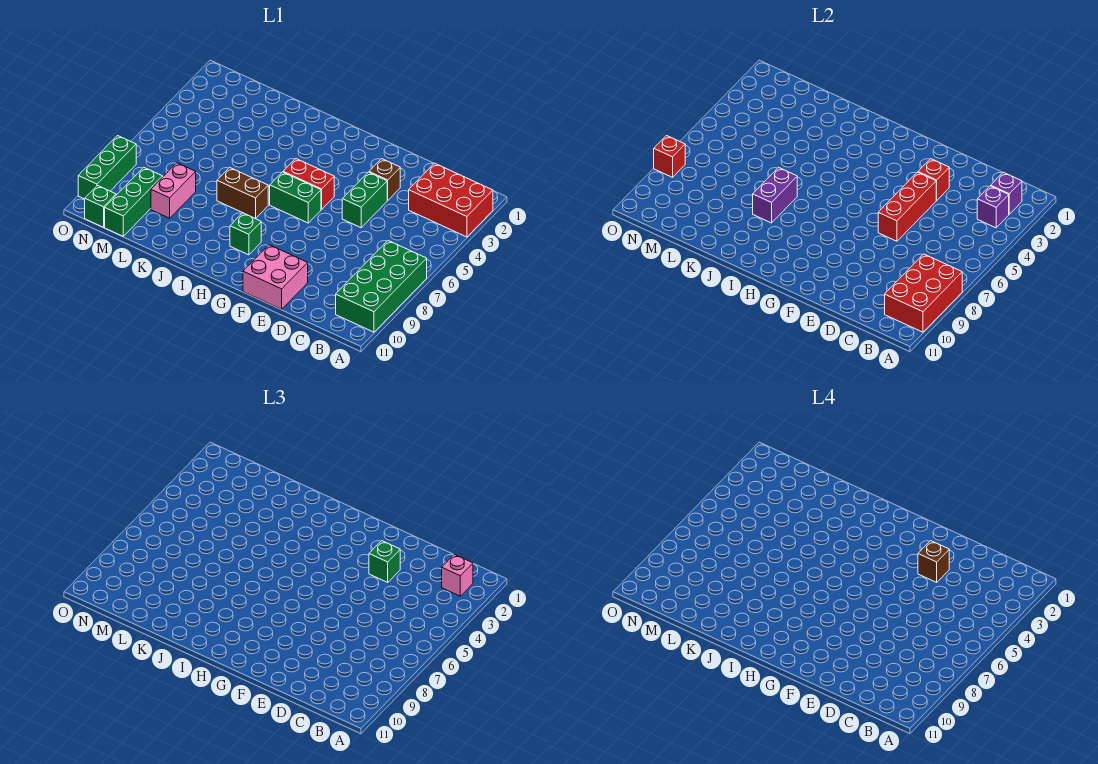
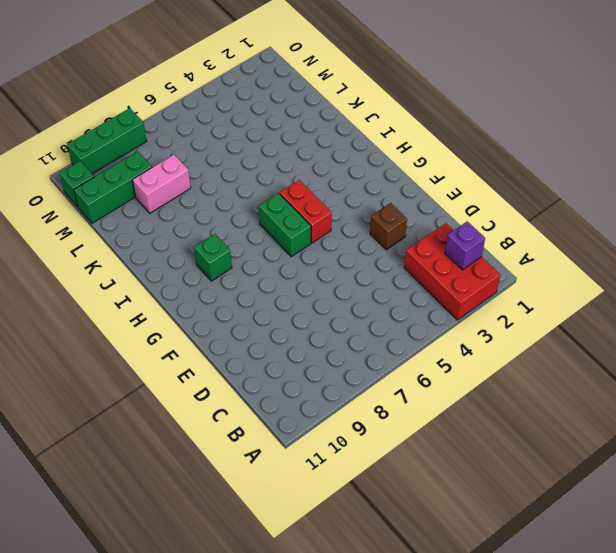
none -> green brick A7:B10 level 1
none -> green brick E4:E5 level 1
none -> pink brick E10:F11 level 1

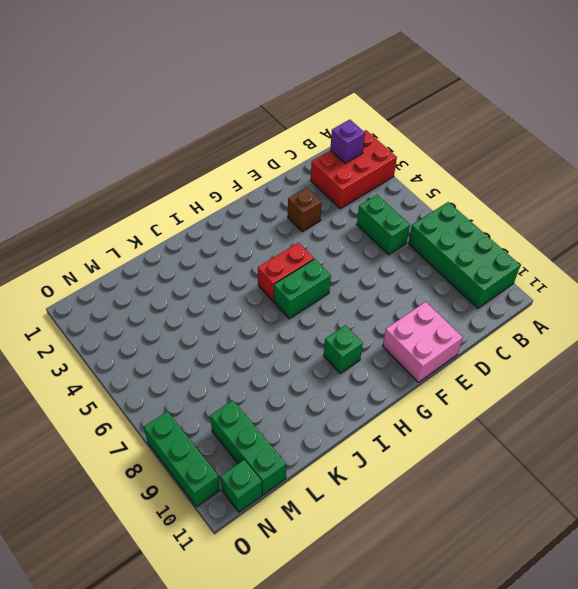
green brick C5:C6 level 1 -> green brick E4:E5 level 1
none -> brown brick I7:J7 level 1
none -> pink brick L8:L9 level 1
none -> red brick A8:B10 level 2

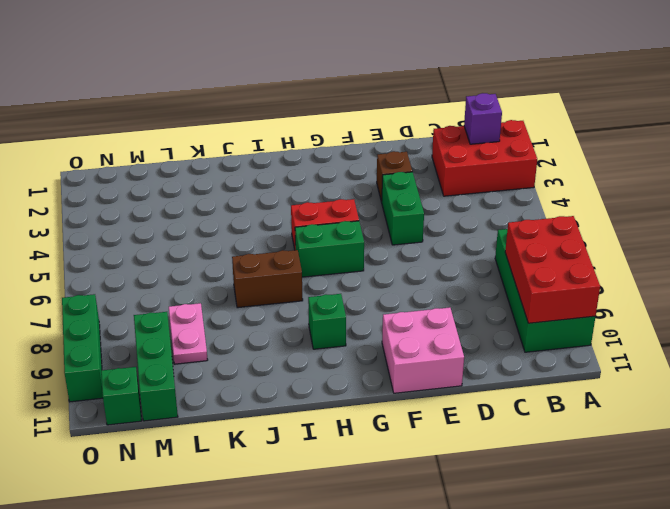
pink plate L8:L9 level 1 -> pink brick L8:L9 level 1
none -> purple brick B3 level 2
none -> red brick E3 level 2
none -> red brick E4:E6 level 2

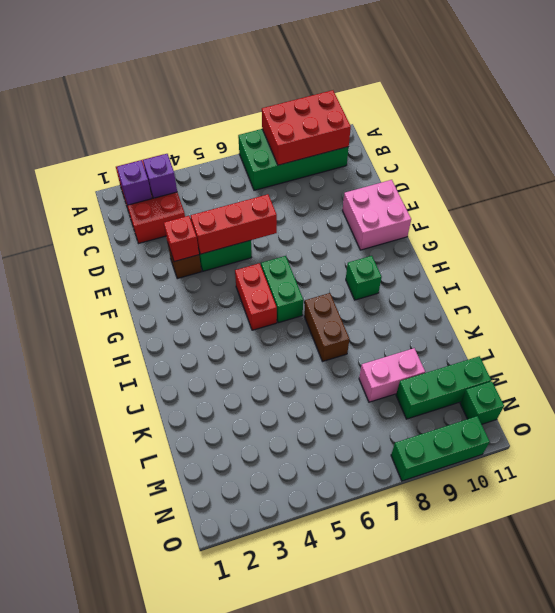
none -> purple brick J7:J8 level 2
none -> red brick O8 level 2
none -> pink brick B2 level 3

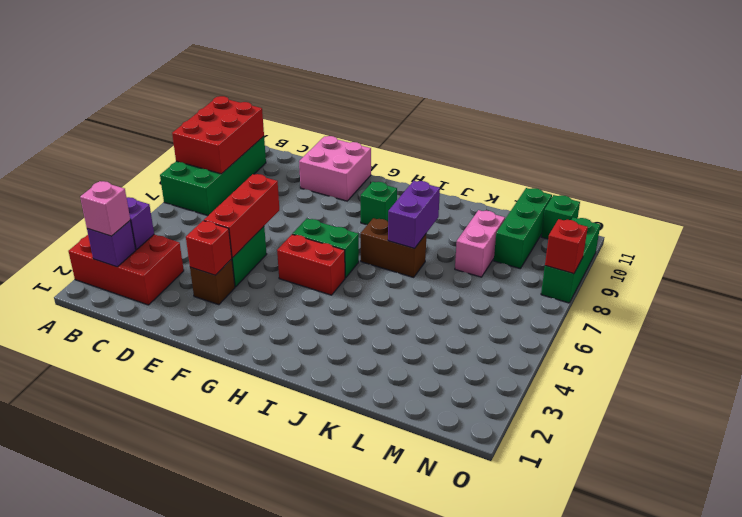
none -> green brick E3 level 3
none -> brown brick E3 level 4

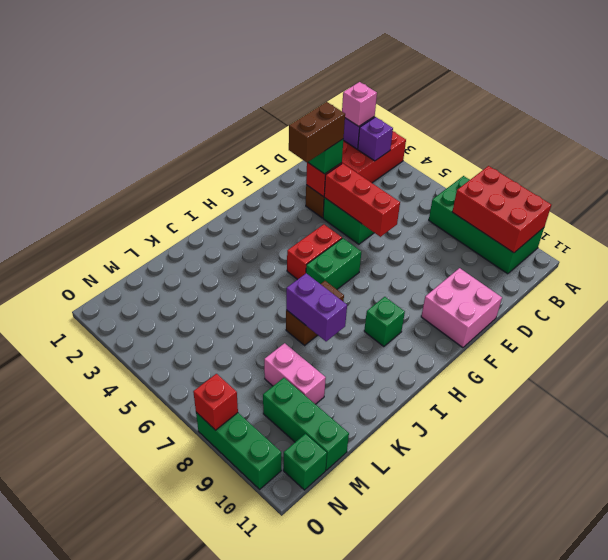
brown brick E3:F3 level 4 -> brown brick E3 level 4

